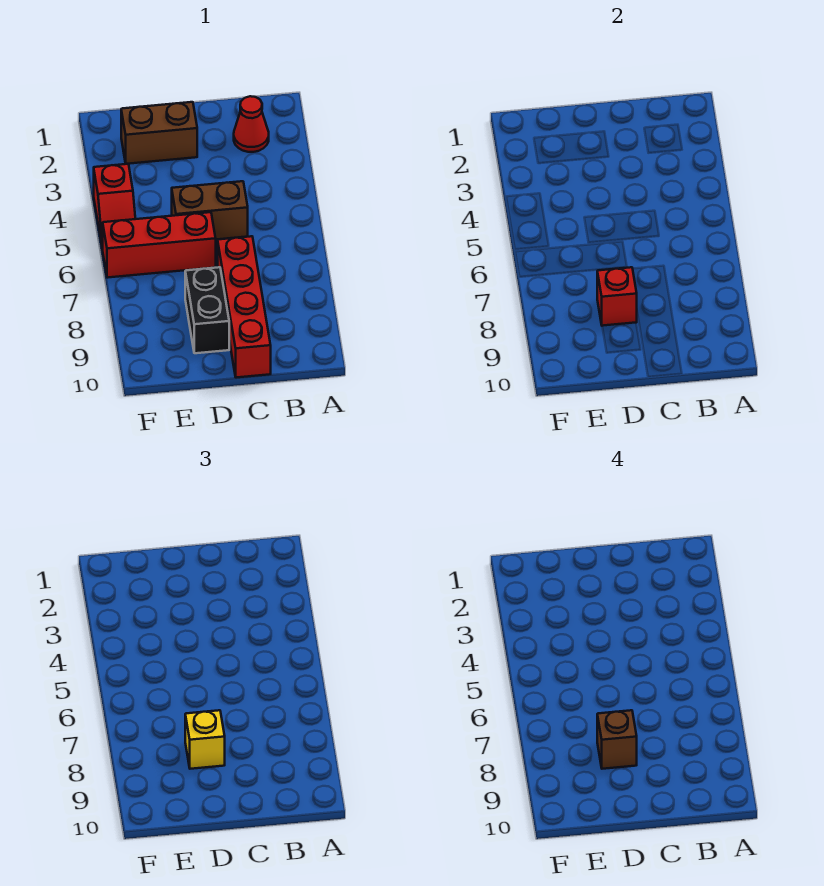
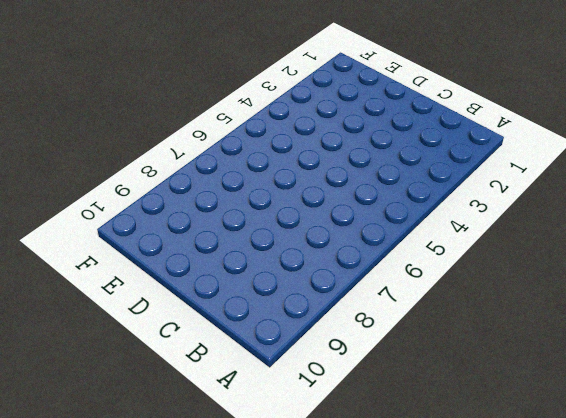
none -> red cone B2 level 1
none -> brown brick C5:D5 level 1

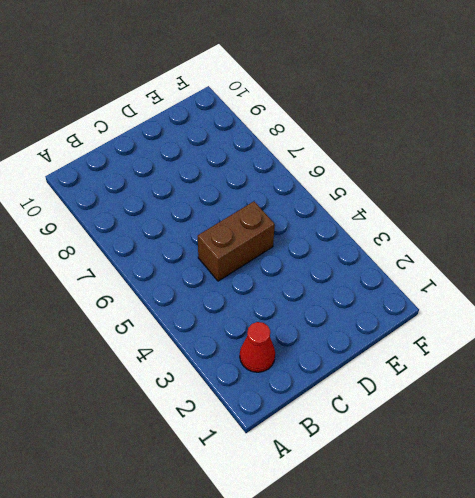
none -> red brick C7:C10 level 1
none -> brown brick D2:E2 level 1

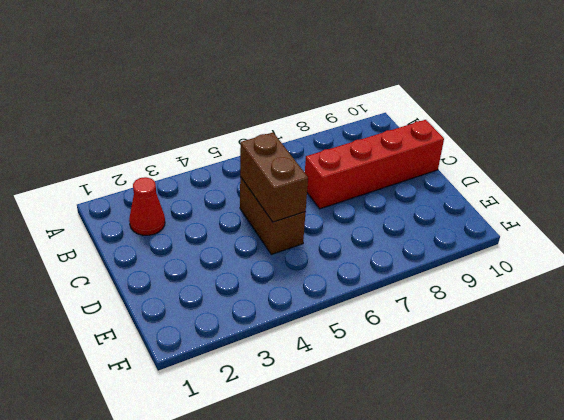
brown brick C5:D5 level 2 -> brown brick D2:E2 level 1
none -> red brick D6:F6 level 1
none -> black brick D8:D9 level 1

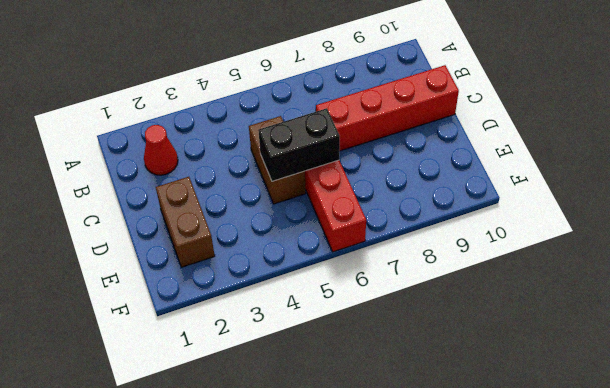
black brick D5:D6 level 2 -> black brick D8:D9 level 1
none -> red slope F4:F5 level 1 top 4
none -> red brick D8 level 2

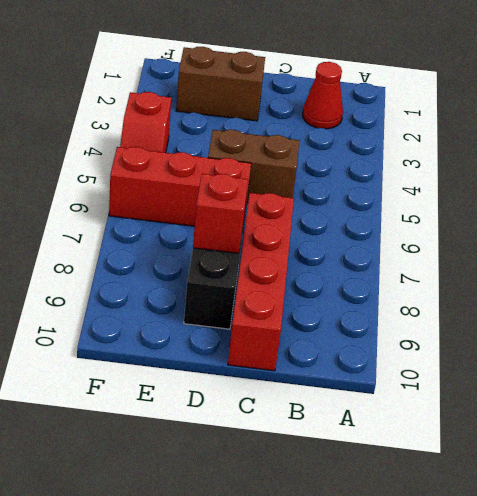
none -> yellow brick D8 level 3
none -> brown brick D8 level 4

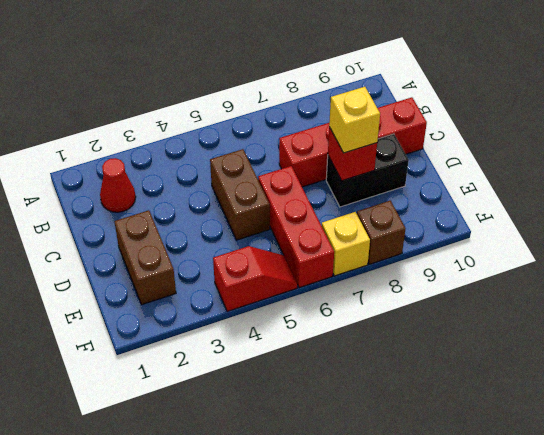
yellow brick F7 level 1 -> none
brown brick F8 level 1 -> brown brick D8 level 4

